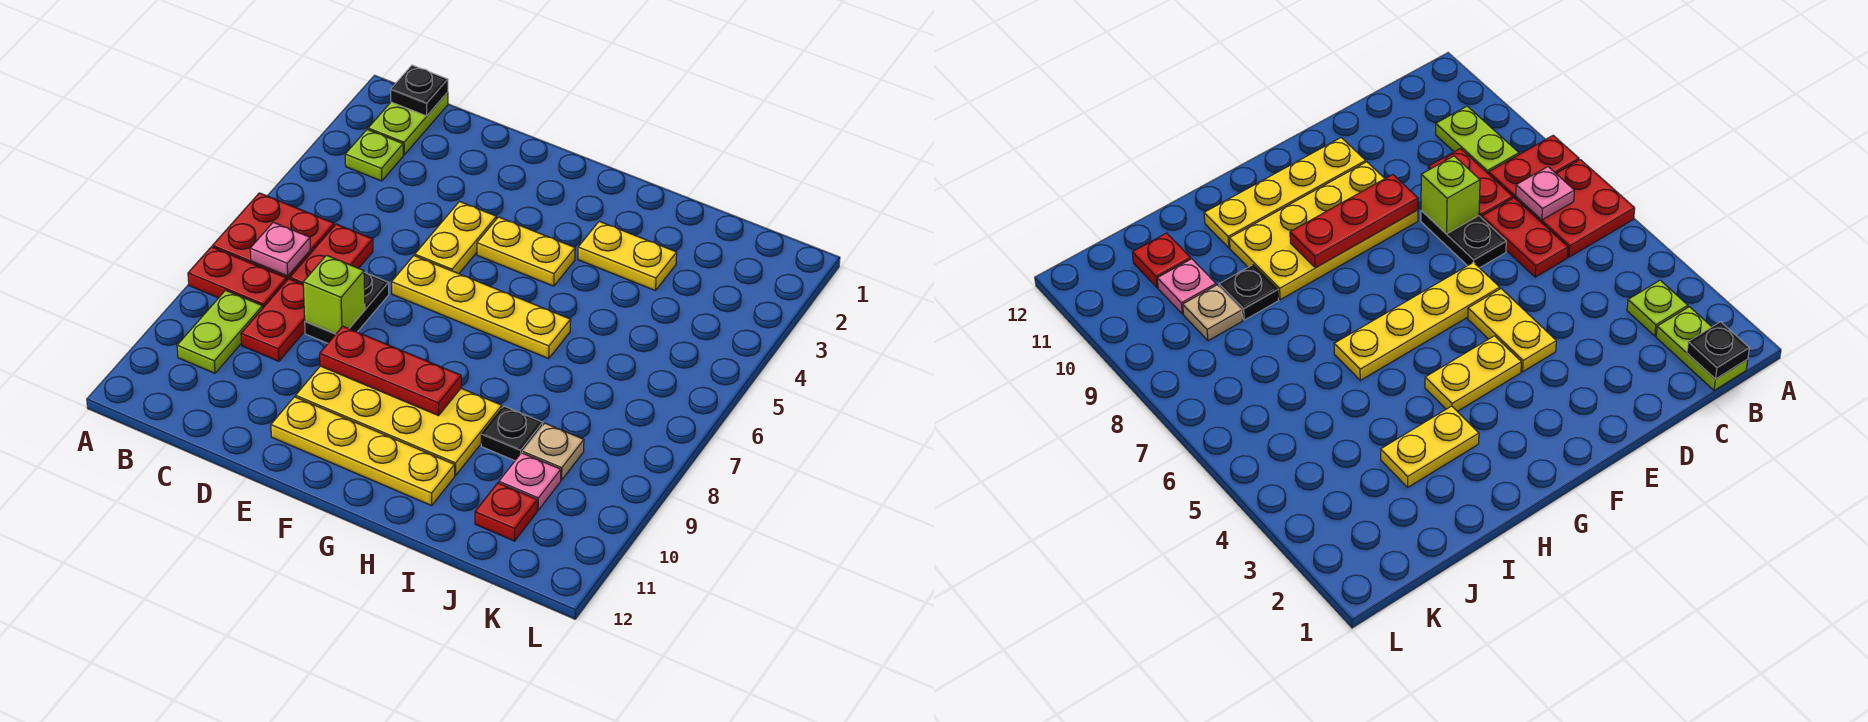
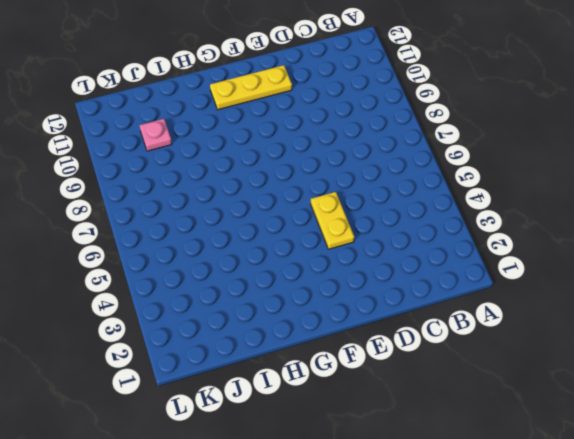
yellow plate E11:G11 level 1 -> yellow plate E11:H11 level 1
none -> red plate A6:B7 level 1
none -> red plate A8:B8 level 1
none -> lime plate B1:B2 level 1

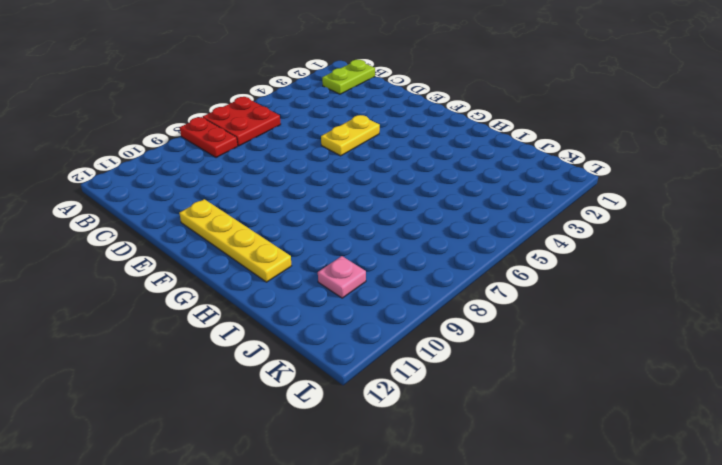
none -> lime plate B3 level 1
none -> lime plate B9:B10 level 1
none -> red plate C6:C7 level 1

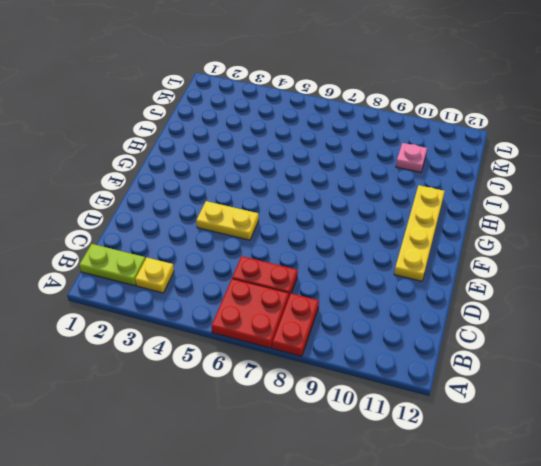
yellow plate B3 level 1 -> lime plate B3 level 1
none -> lime plate B9:B10 level 1
none -> red plate C8:C9 level 1
none -> black plate D7:D8 level 1

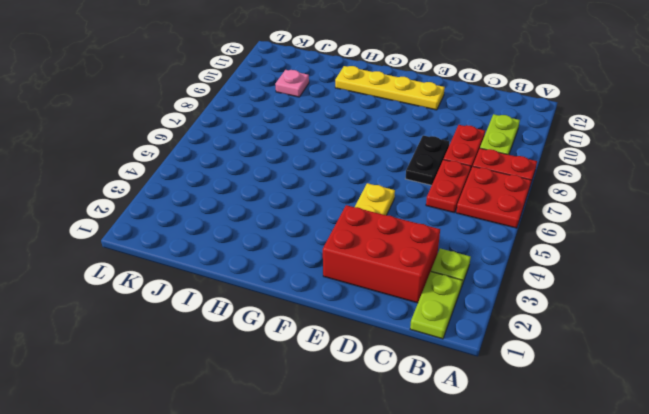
red brick C2:E3 level 1 -> none
none -> yellow plate E6:H6 level 1
none -> yellow plate E9:H10 level 1
none -> yellow plate F4:G4 level 1

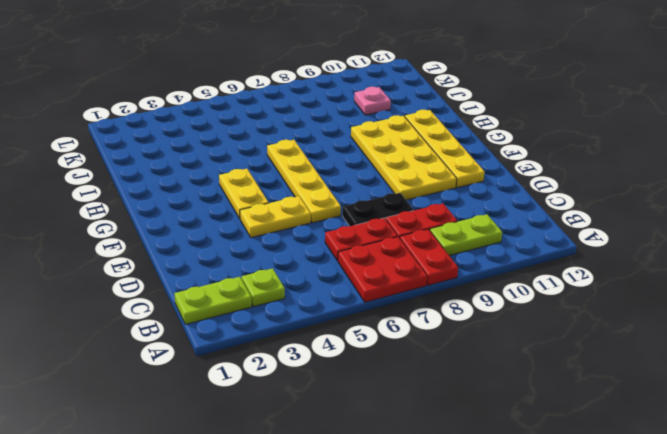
none -> yellow plate H3:I3 level 1
none -> black plate I9 level 1
none -> tan plate J9 level 1

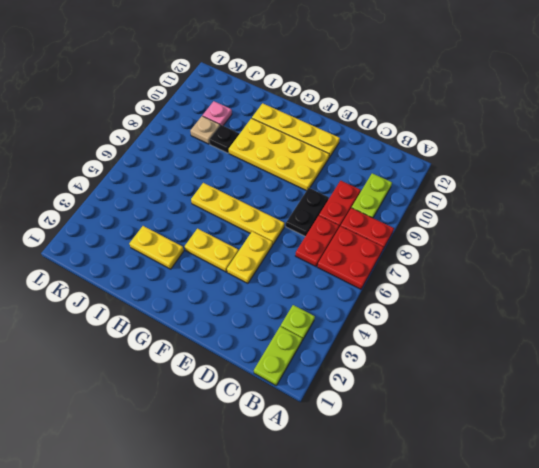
none -> red plate J11 level 1
none -> black plate B1 level 2
none -> pink plate B7 level 2

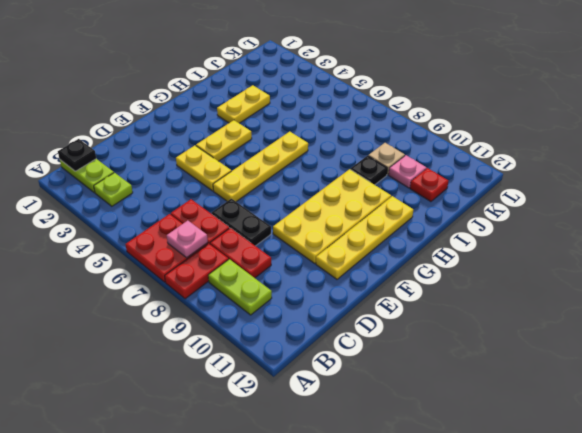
none -> lime brick D8 level 2
none -> red plate E9:G9 level 2

